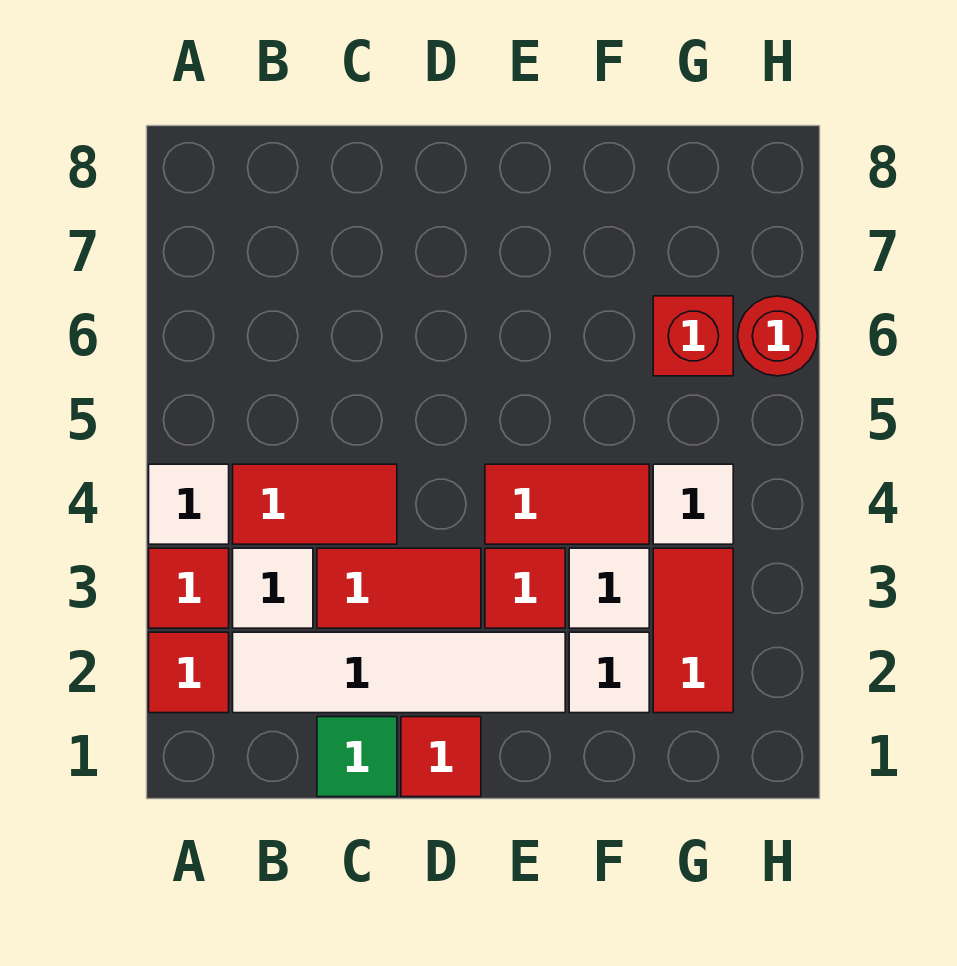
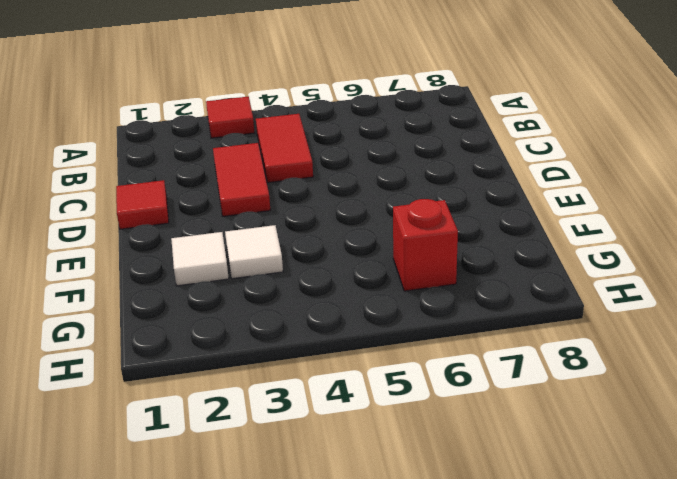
none -> red tile A2 level 1
none -> white tile A4 level 1
none -> white tile B2:E2 level 1

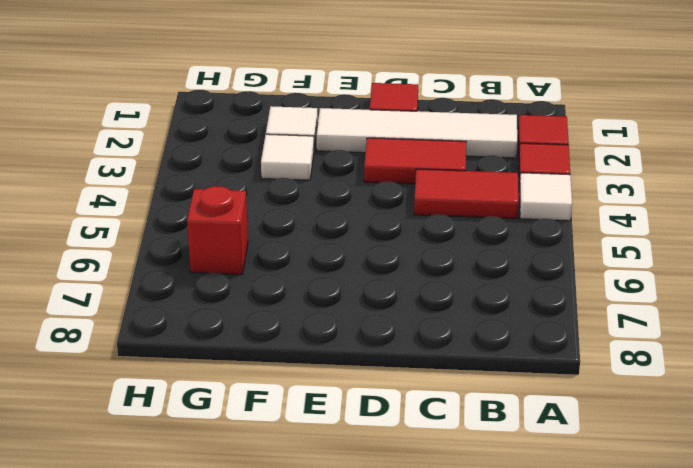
none -> white tile B3 level 1
none -> green tile C1 level 1
none -> red tile E3 level 1

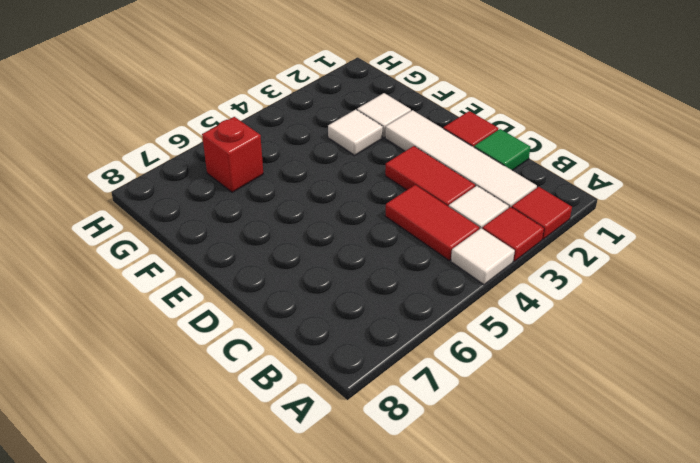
none -> red tile E3 level 1
none -> red tile E4:F4 level 1
none -> red tile G2:G3 level 1

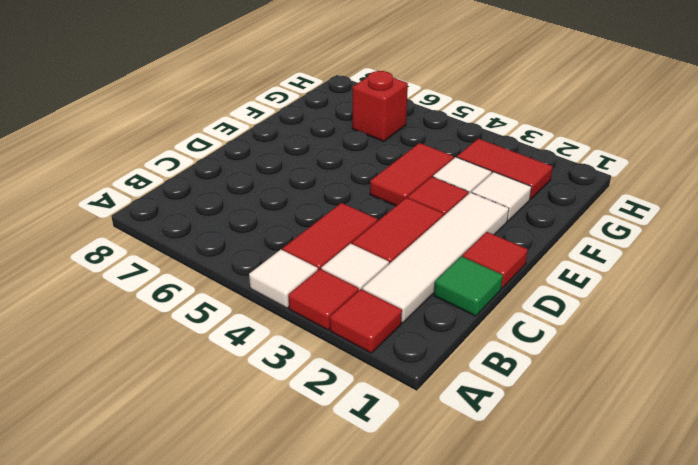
none -> white tile G4 level 1
none -> red round brick H6 level 1

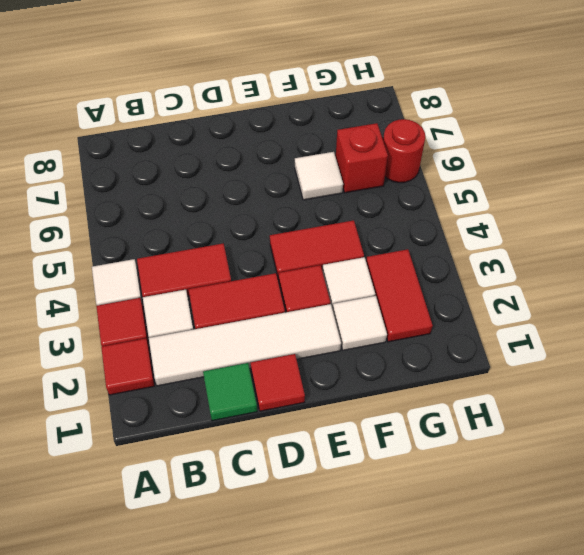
white tile F6 level 1 -> white tile G4 level 1

